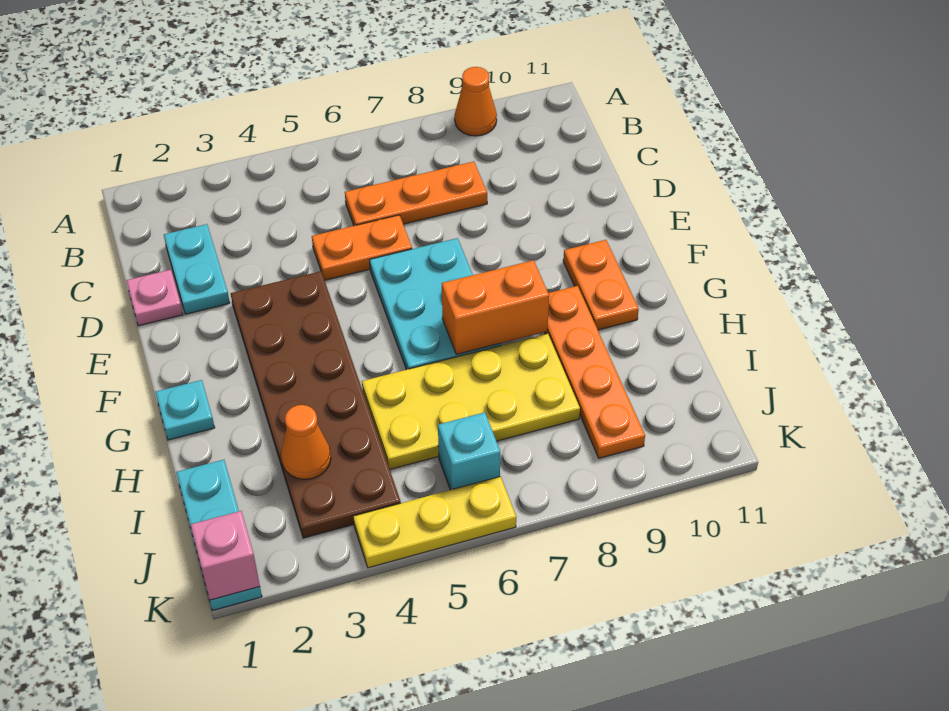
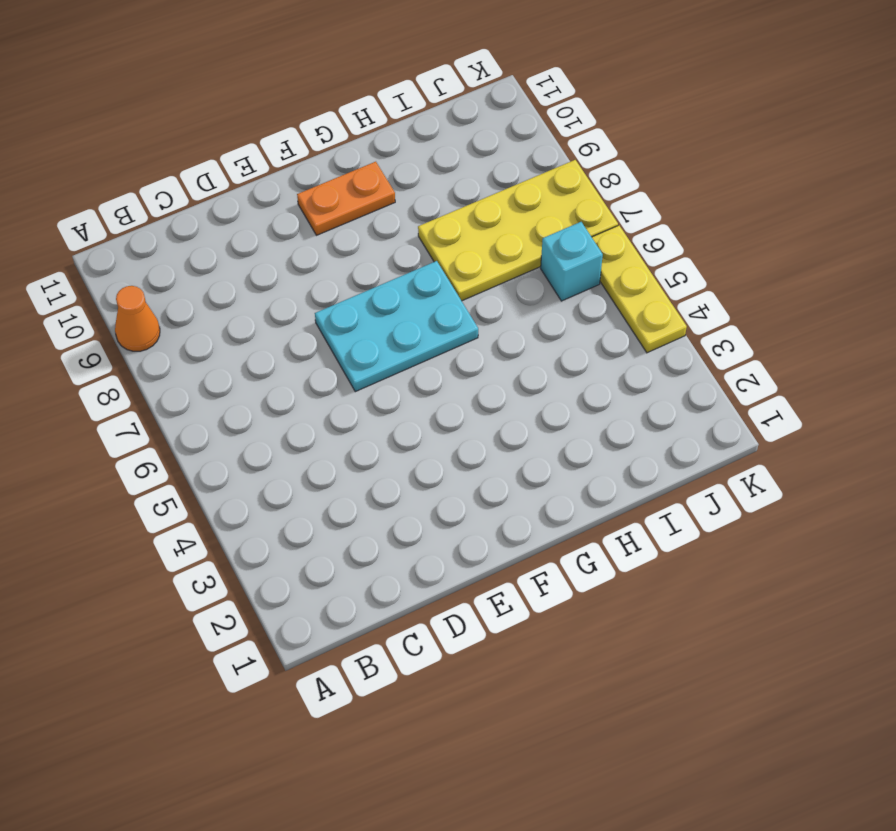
yellow plate H7:K8 level 1 -> yellow plate H5:I8 level 1
none -> cyan plate C2:D2 level 1
none -> orange plate C6:C8 level 1
none -> pink plate D1 level 1

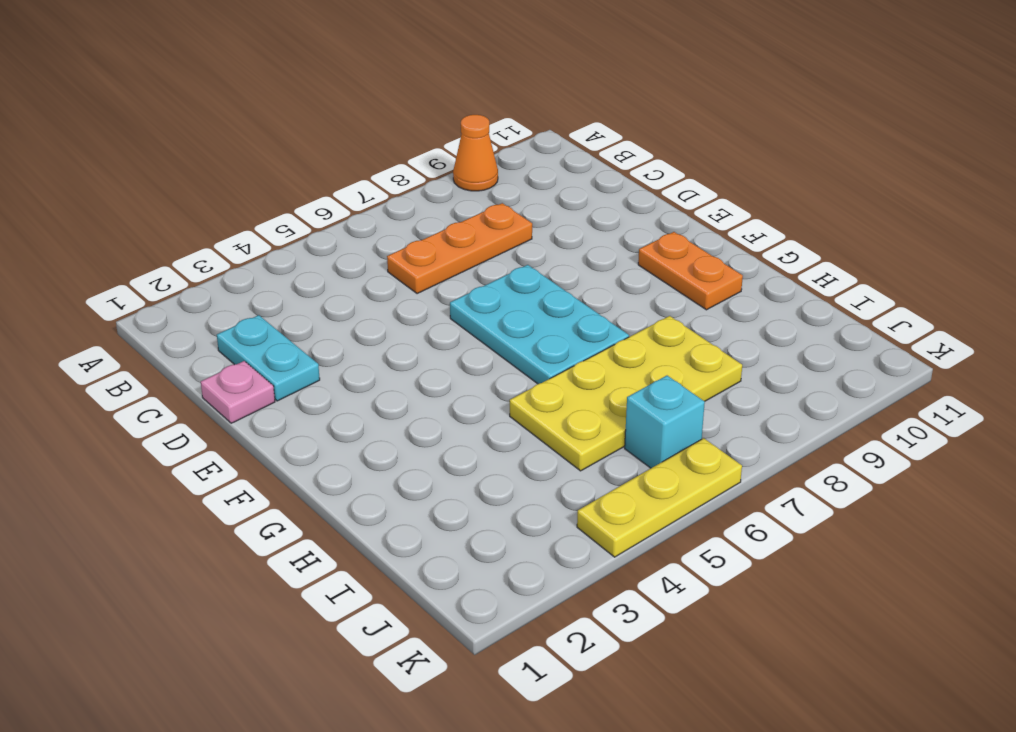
none -> orange plate D5:D6 level 1
none -> brown plate E3:J4 level 1
none -> cyan plate G1 level 1

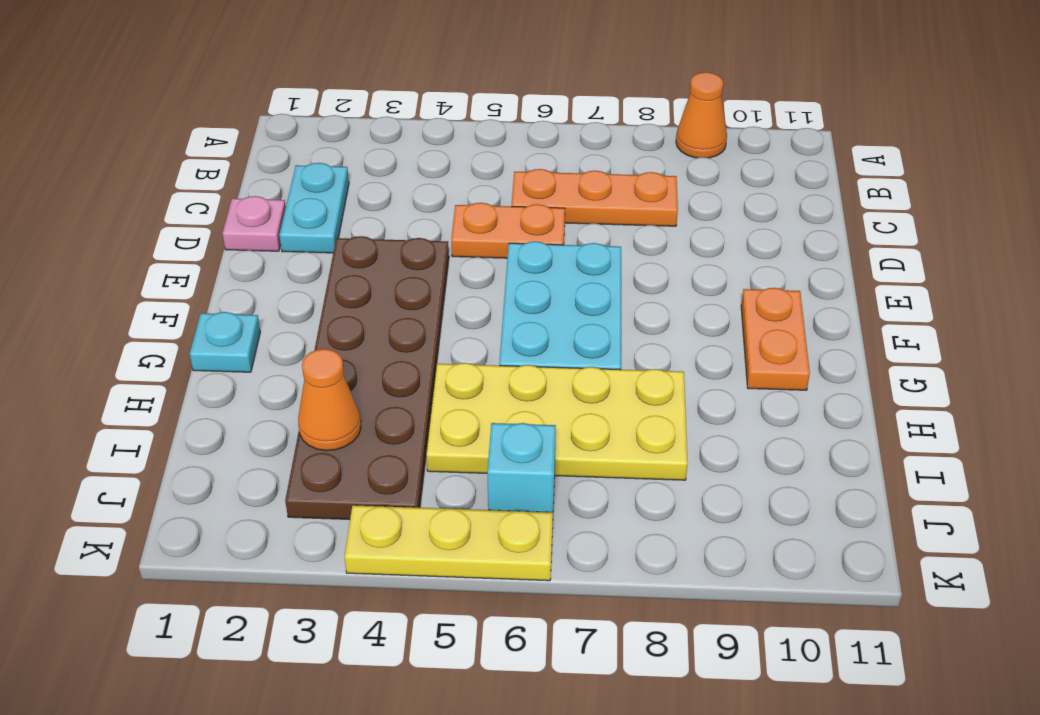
none -> orange plate G9:J9 level 1
none -> cyan plate I1:K1 level 1
none -> orange brick G7:G8 level 2

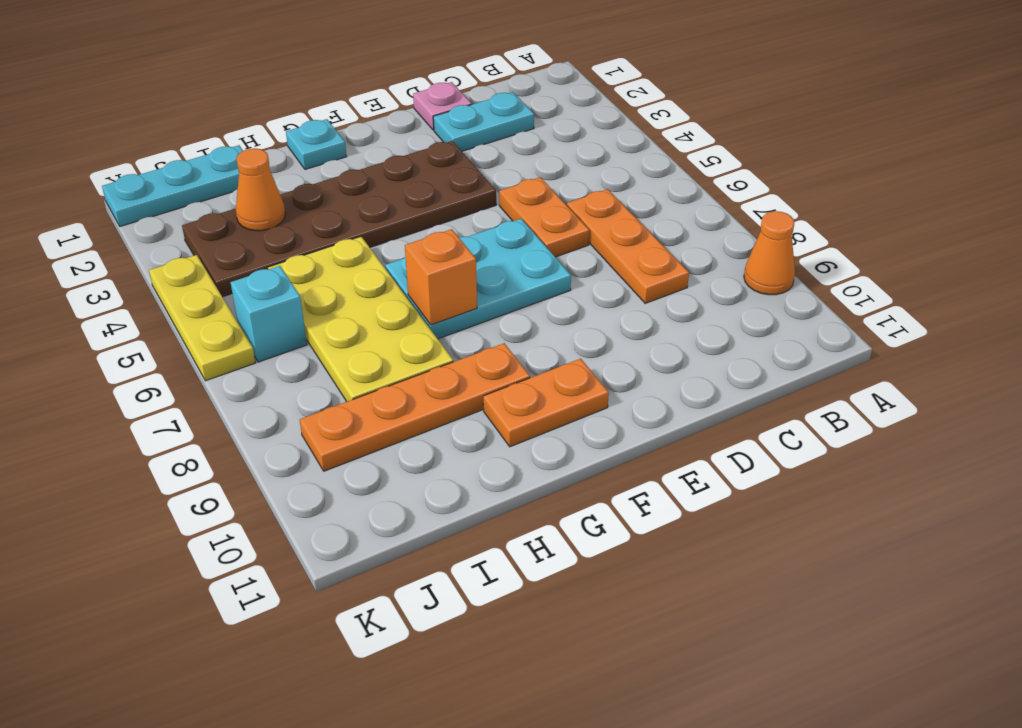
orange brick G7 level 2 -> orange brick G7:G8 level 2
none -> pink brick K1 level 2

